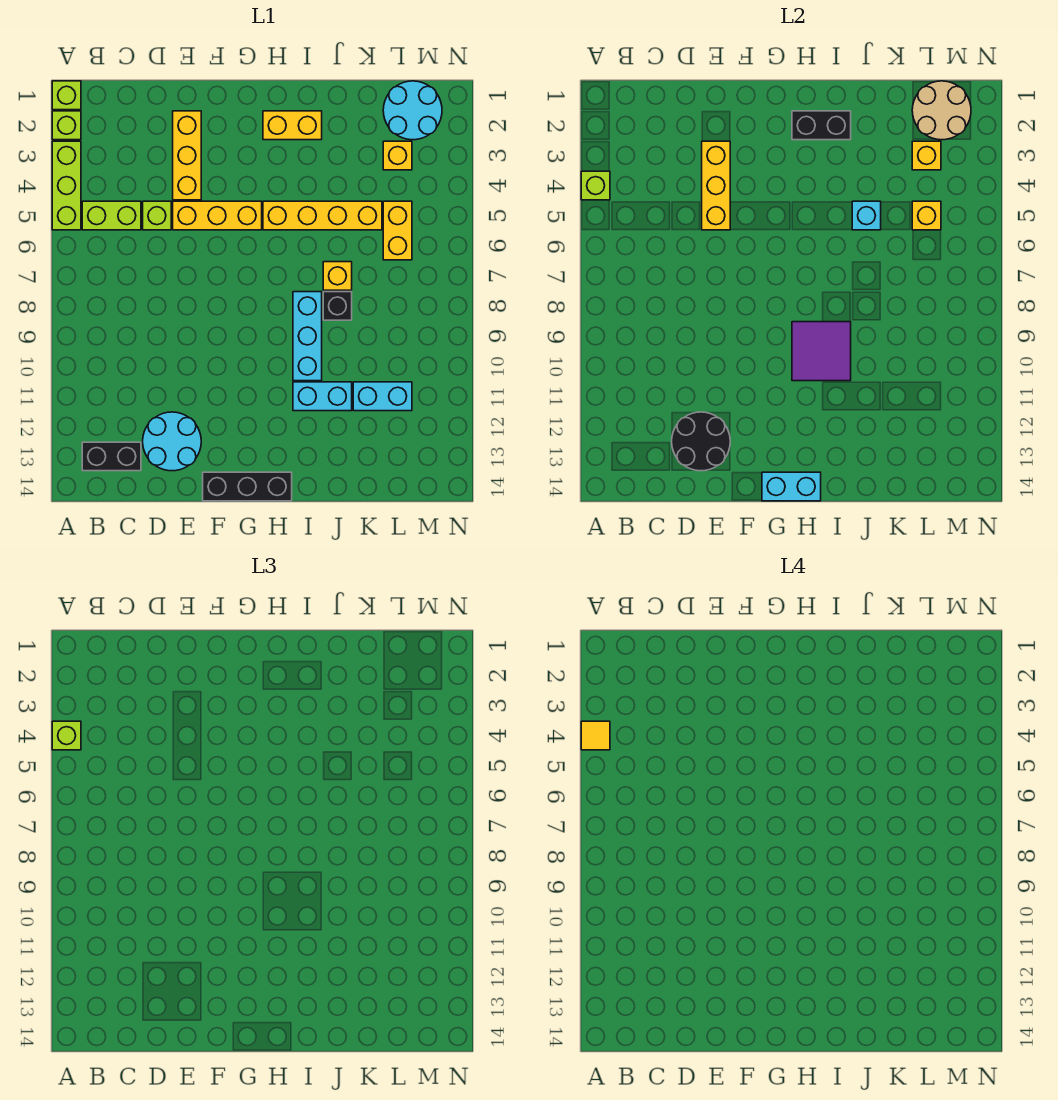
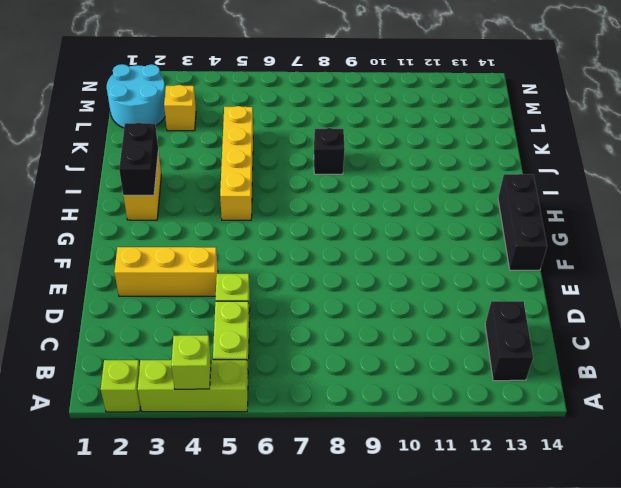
none -> lime brick A1 level 1
none -> cyan round brick D12:E13 level 1
none -> yellow brick E5:G5 level 1
none -> cyan brick I8:I10 level 1

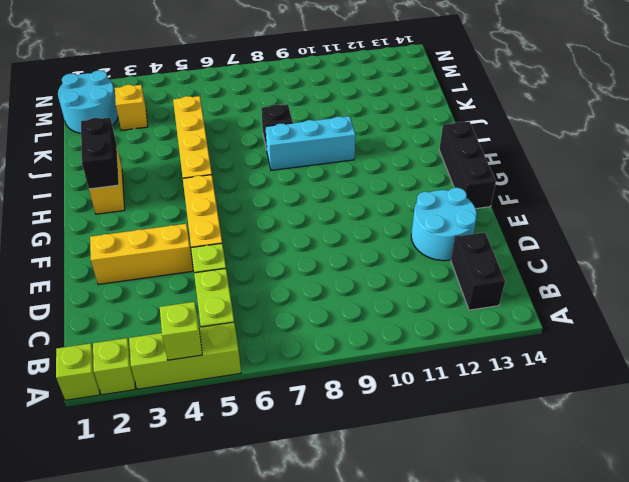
none -> cyan brick I11:J11 level 1
none -> yellow brick J7 level 1
none -> cyan brick K11:L11 level 1
none -> yellow brick L5:L6 level 1

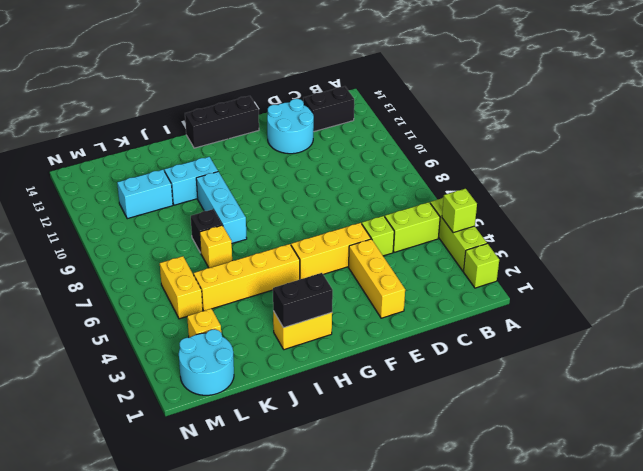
none -> lime brick A1 level 1
none -> black round brick D12:E13 level 2
none -> yellow brick E3:E5 level 2
none -> cyan brick G14:H14 level 2

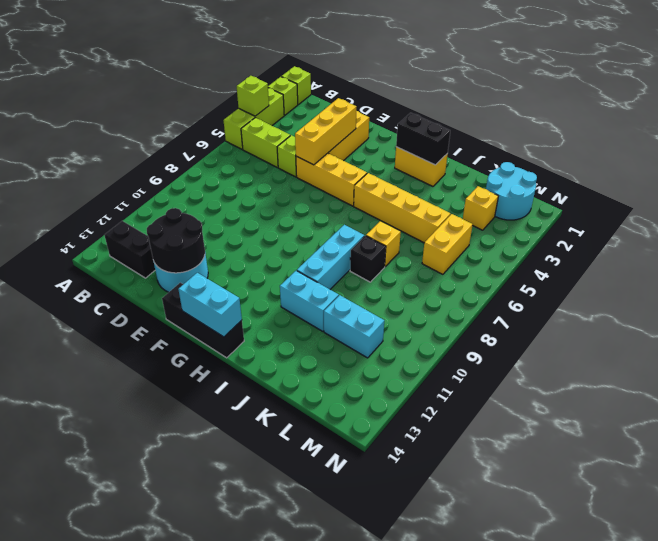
none -> purple tile H9:I10 level 2
none -> cyan brick J5 level 2
none -> tan round brick L1:M2 level 2
none -> yellow brick L3 level 2

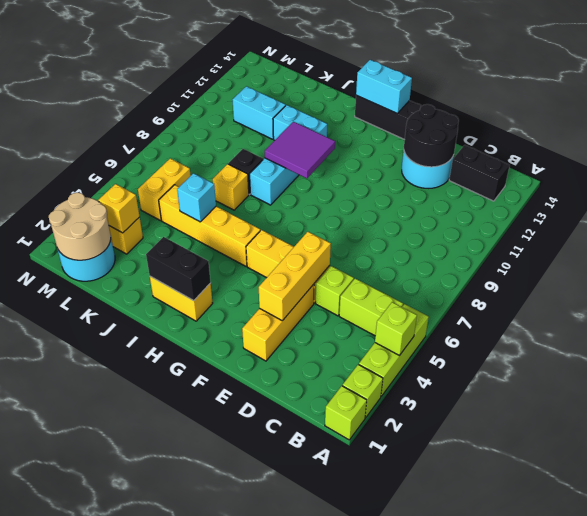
none -> yellow brick L5 level 2
none -> lime brick A4 level 3
none -> yellow tile A4 level 4

